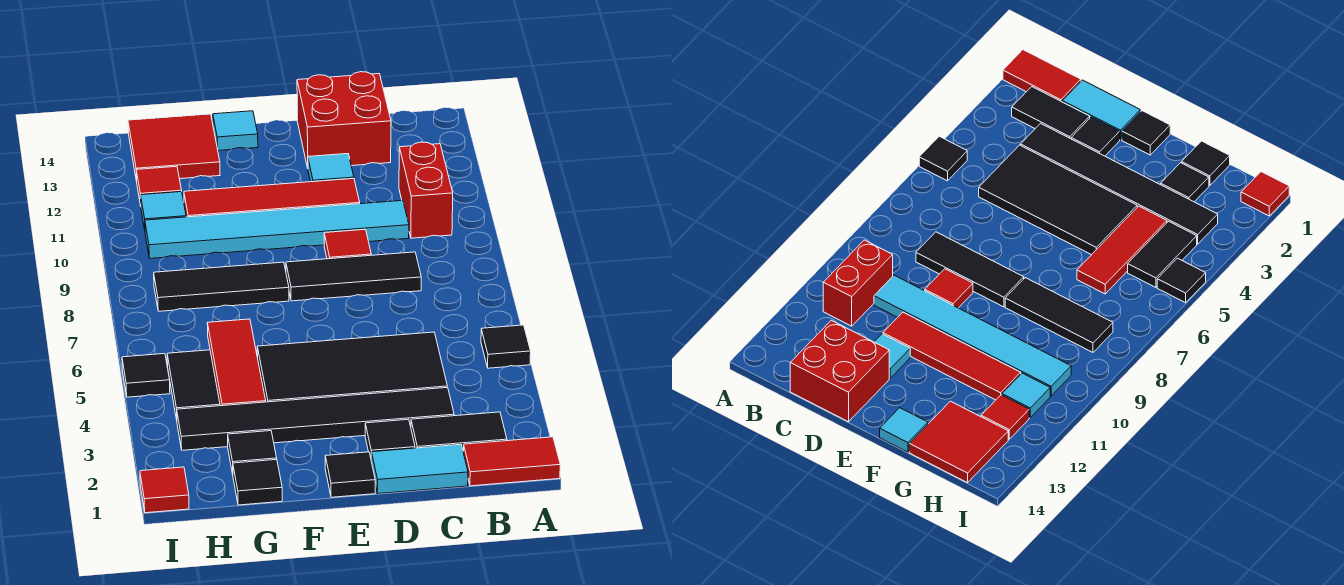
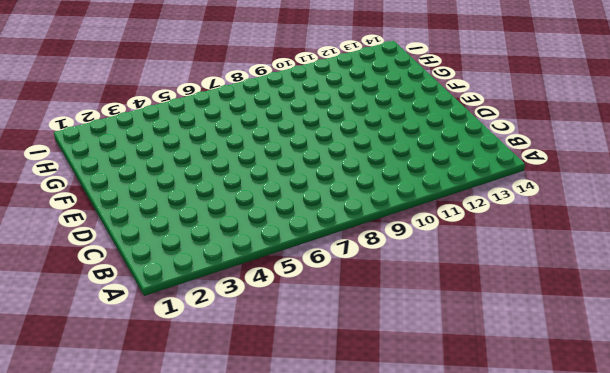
none -> red tile A1:B1 level 1
none -> black tile A5 level 1
none -> black tile B2:C2 level 1

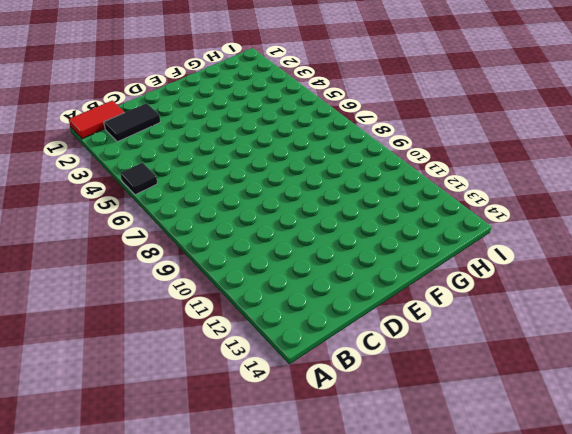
none -> red brick B10:B11 level 1
none -> cyan tile C1:D1 level 1
none -> black tile C3:H3 level 1

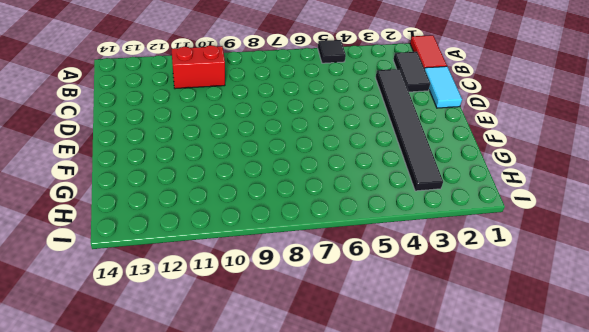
none -> black tile C4:F5 level 1
none -> black tile C8:E8 level 1
none -> cyan tile C10:H10 level 1

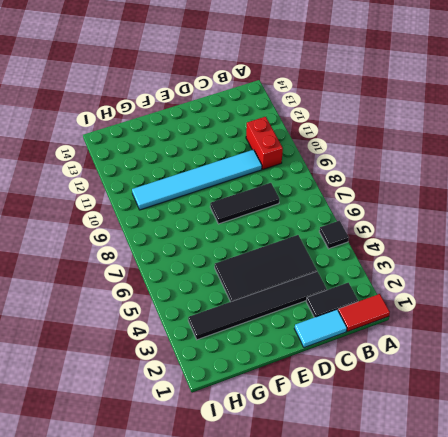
none -> red brick C13:D14 level 1
none -> black tile D2 level 1
none -> red tile D9 level 1

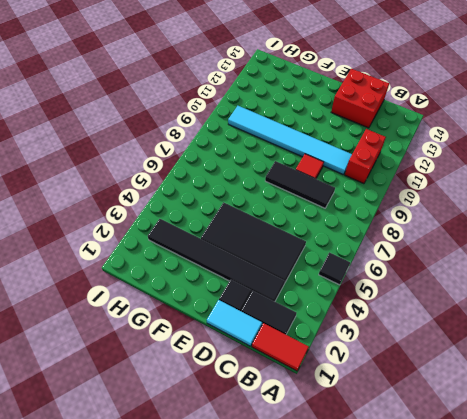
none -> red tile D11:G11 level 1
none -> cyan tile D12 level 1
none -> black tile E1 level 1

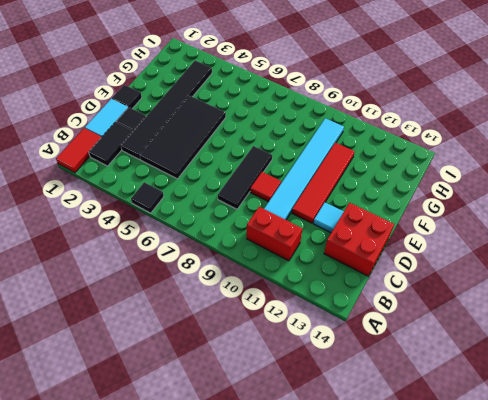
none -> black tile F8:H8 level 1
none -> cyan tile F14 level 1
none -> black tile G1 level 1

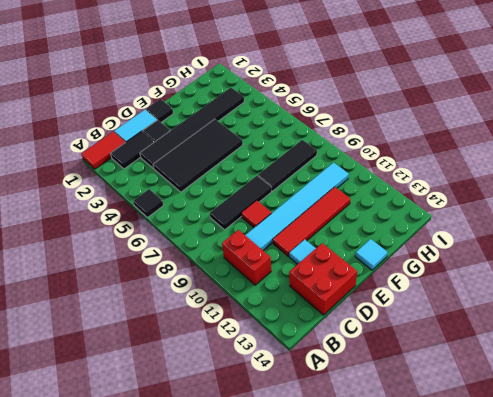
none -> black tile G1 level 1
none -> black tile G2 level 1
none -> red tile G4:G6 level 1

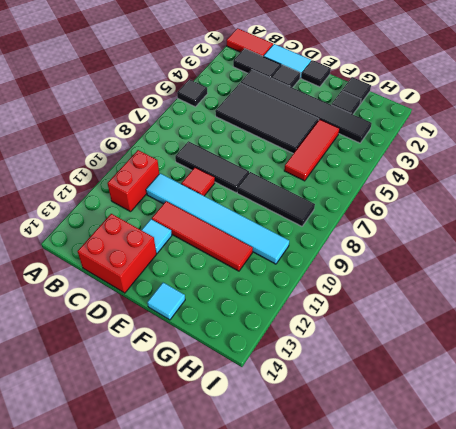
none -> red tile G13:H14 level 1
none -> black tile H4:H5 level 1
none -> cyan tile H11 level 1

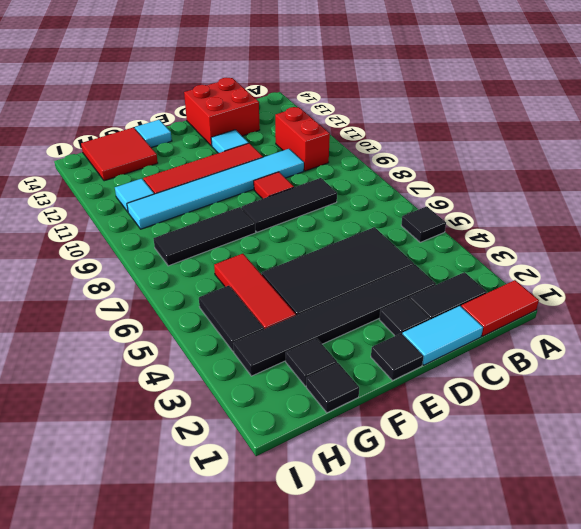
none -> red tile H12 level 1
none -> red tile I1 level 1
none -> black tile I5 level 1

